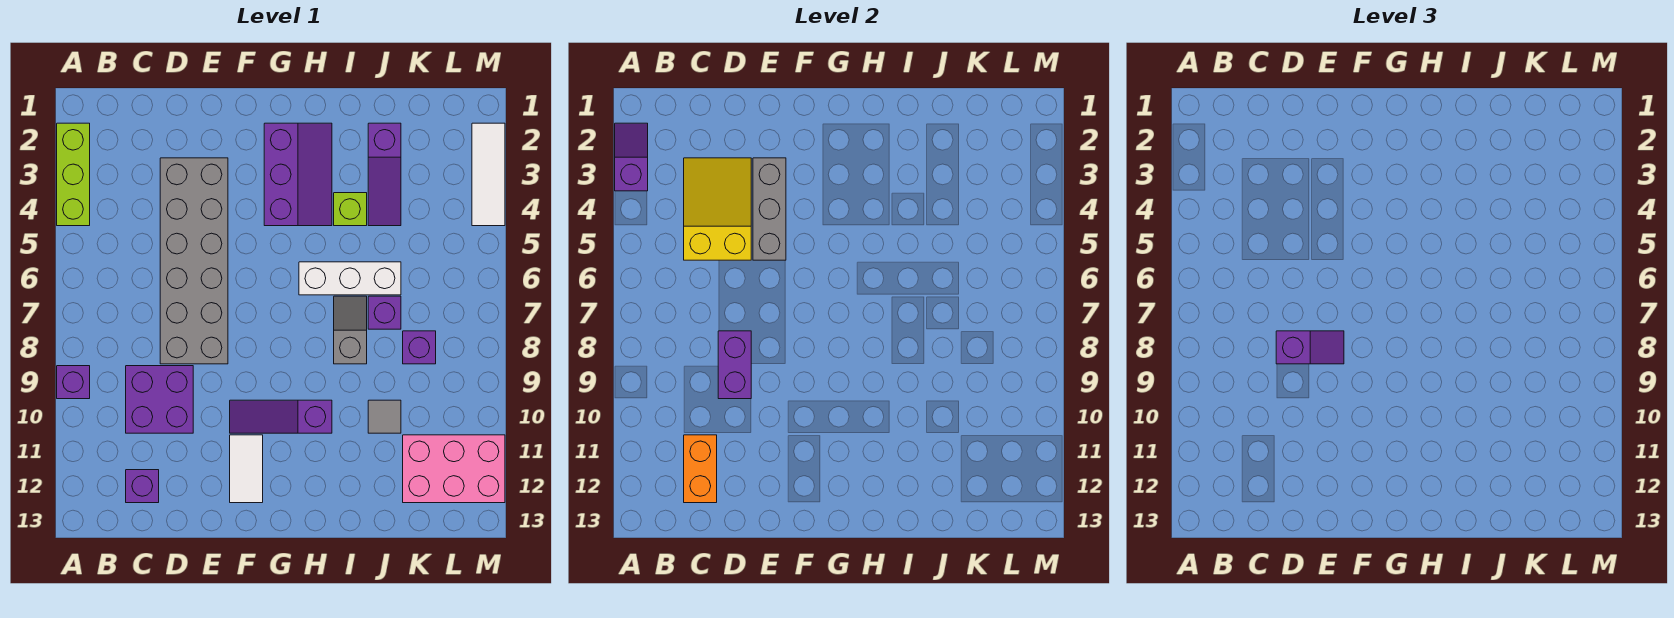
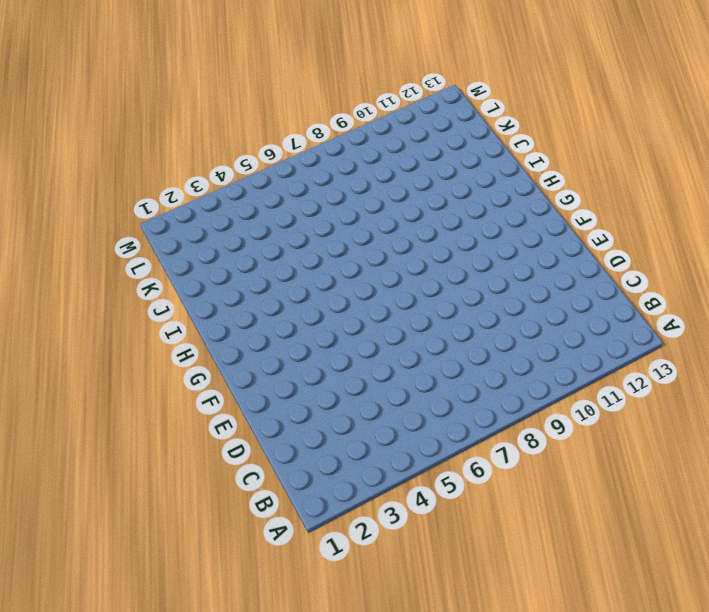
none -> lime brick A2:A4 level 1
none -> purple brick A9 level 1
none -> purple brick C9:D10 level 1

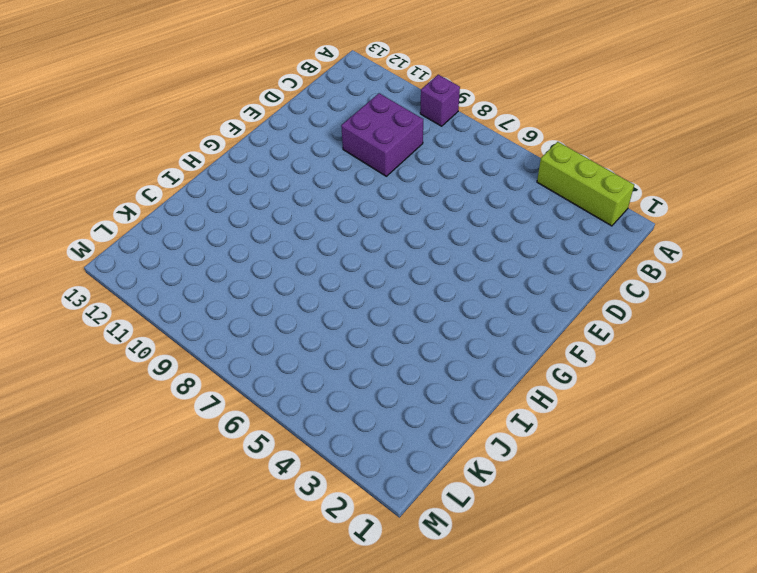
none -> purple brick C12 level 1
none -> grey brick D3:E8 level 1
none -> purple slope F10:H10 level 1 top H

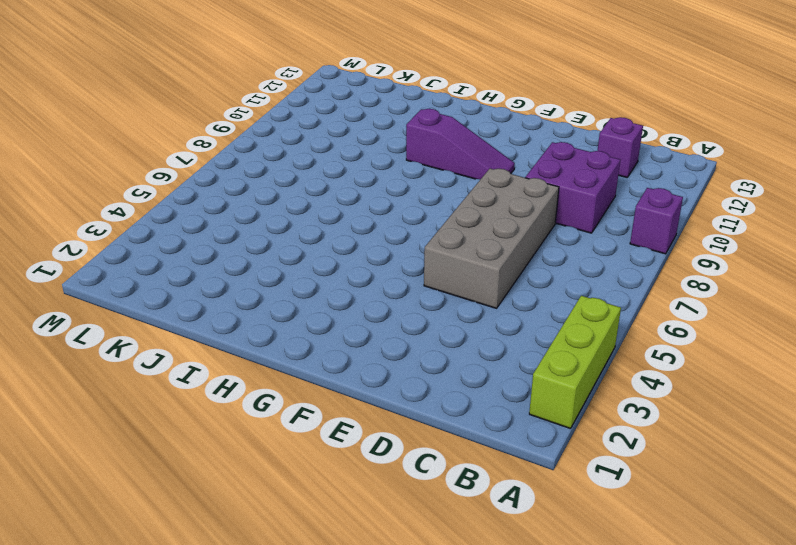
grey brick D5:E8 level 1 -> grey brick D3:E8 level 1
none -> white tile F11:F12 level 1
none -> purple slope G2:H4 level 1 top G
none -> white brick H6:J6 level 1

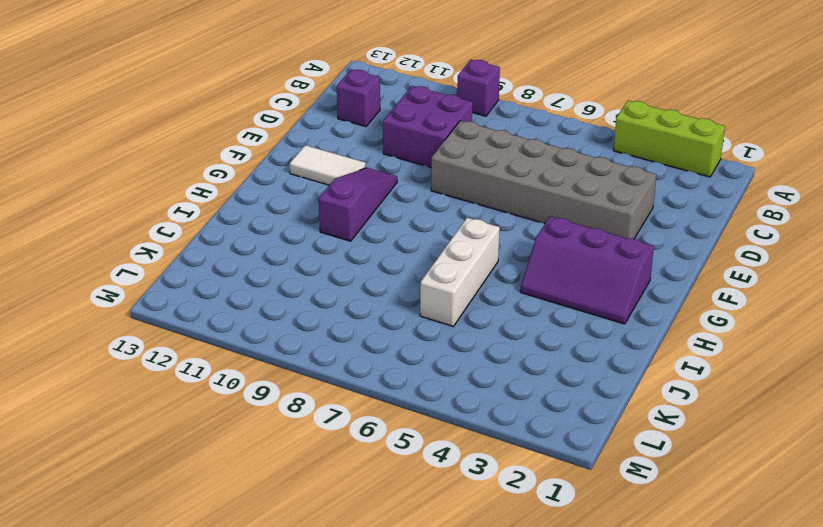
none -> lime brick I4 level 1
none -> grey slope I7:I8 level 1 top 8
none -> purple slope J2:J4 level 1 top 2

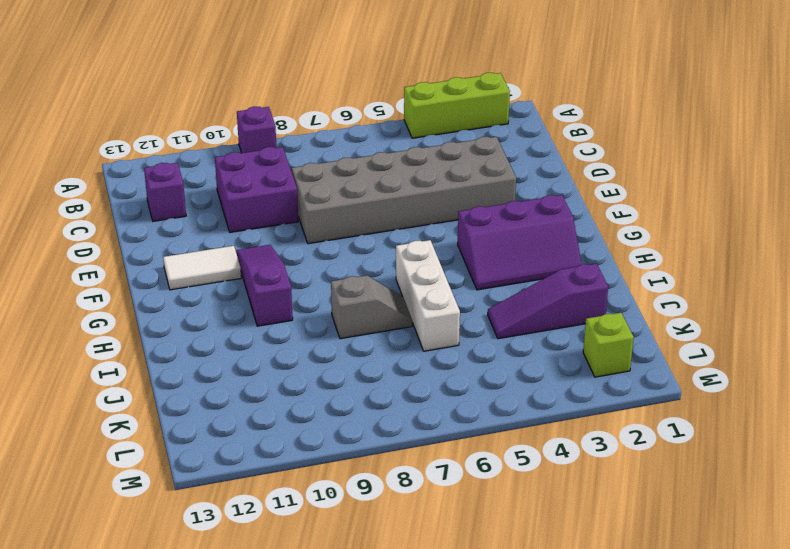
lime brick L2 level 1 -> lime brick I4 level 1
none -> purple brick J7 level 1
none -> grey tile J10 level 1
none -> purple brick K8 level 1

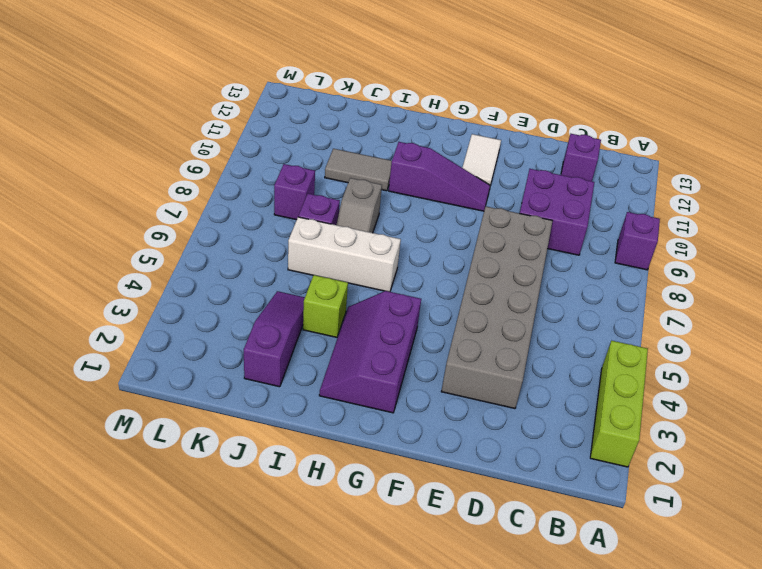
grey tile I10:J10 level 1 -> grey tile J10 level 1
none -> pink brick K11:M12 level 1
none -> white tile M2:M4 level 1
none -> purple slope A2:A3 level 2 top 3

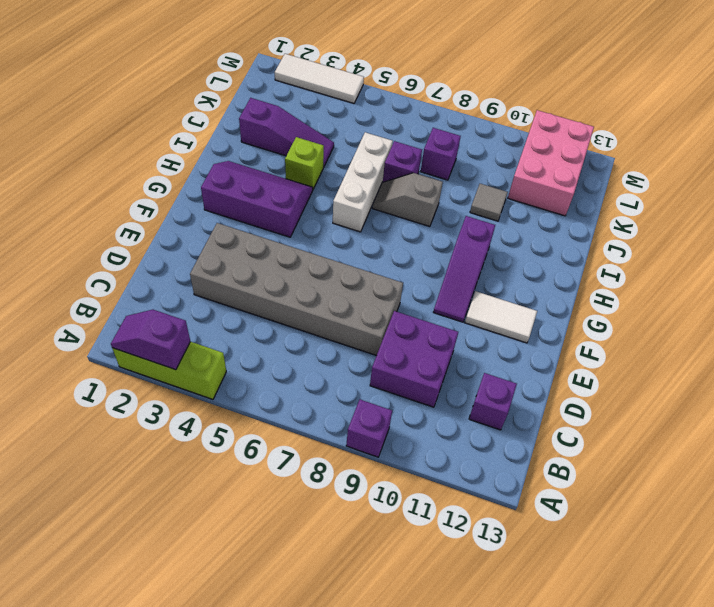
none -> yellow slope C3:D5 level 2 top 5
none -> orange brick C11:C12 level 2
none -> purple brick D8:D9 level 2

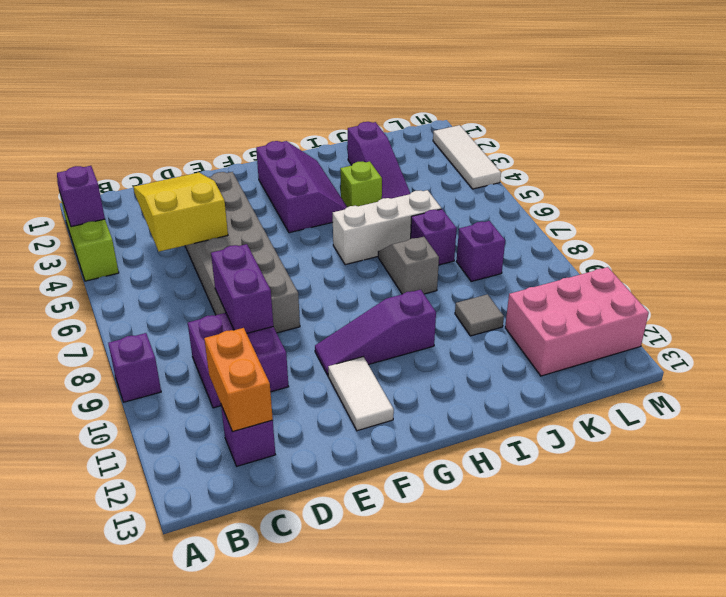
none -> grey brick E3:E5 level 2
none -> purple slope D8:E8 level 3 top D

